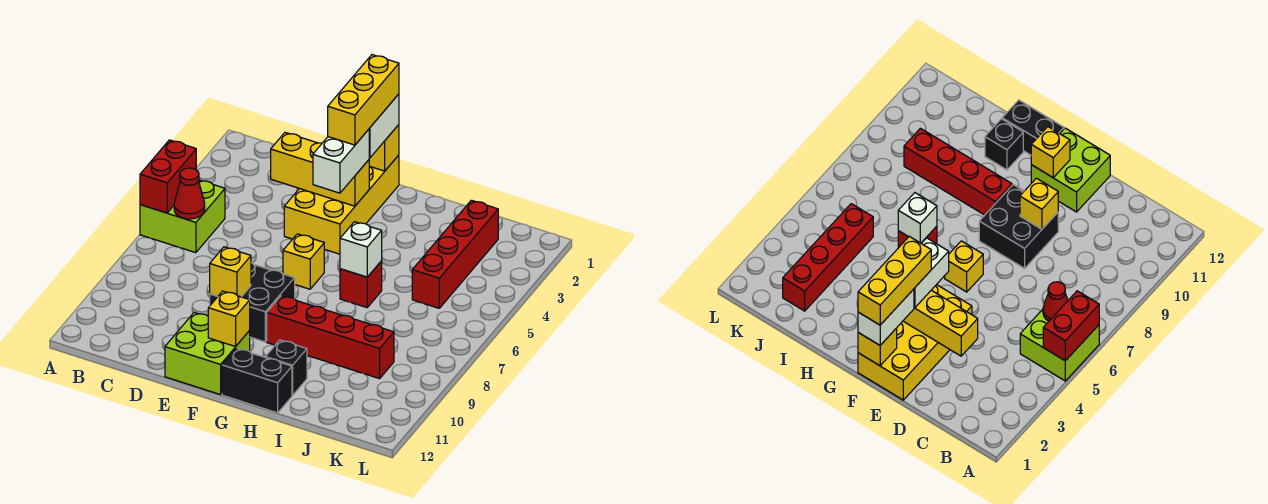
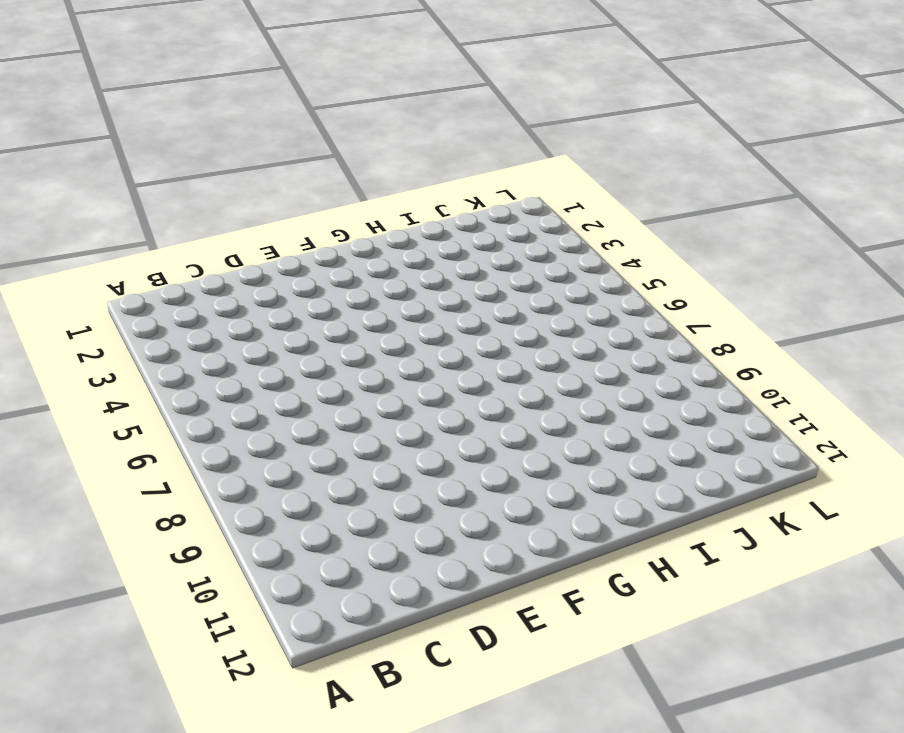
none -> lime brick A5:B6 level 1
none -> yellow brick E1:F4 level 1
none -> black brick E8:F9 level 1

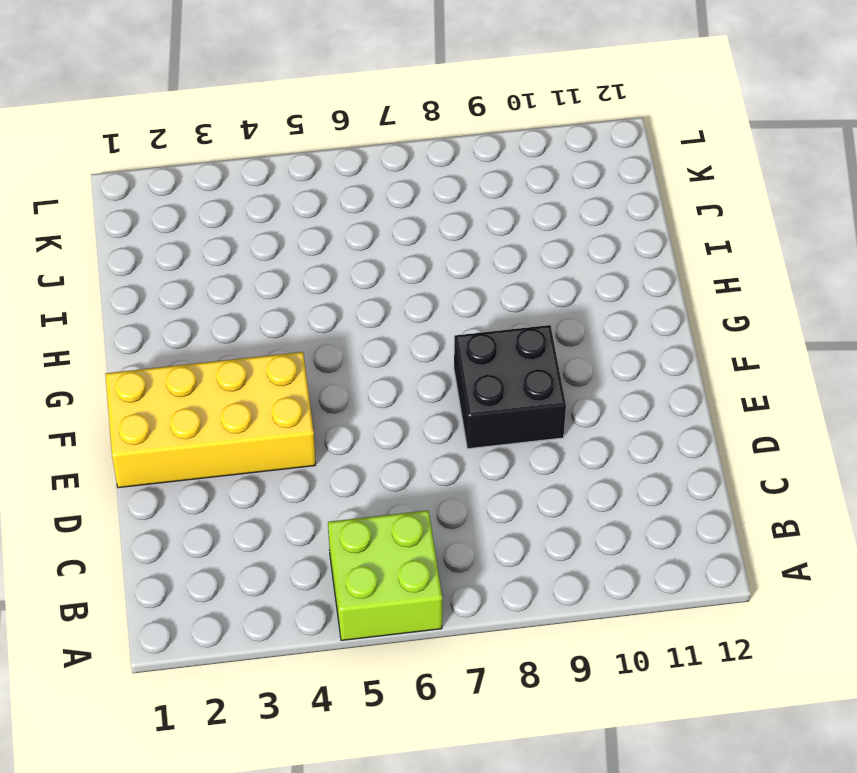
none -> lime brick E11:F12 level 1
none -> yellow brick F6 level 1
none -> red brick G9:J9 level 1

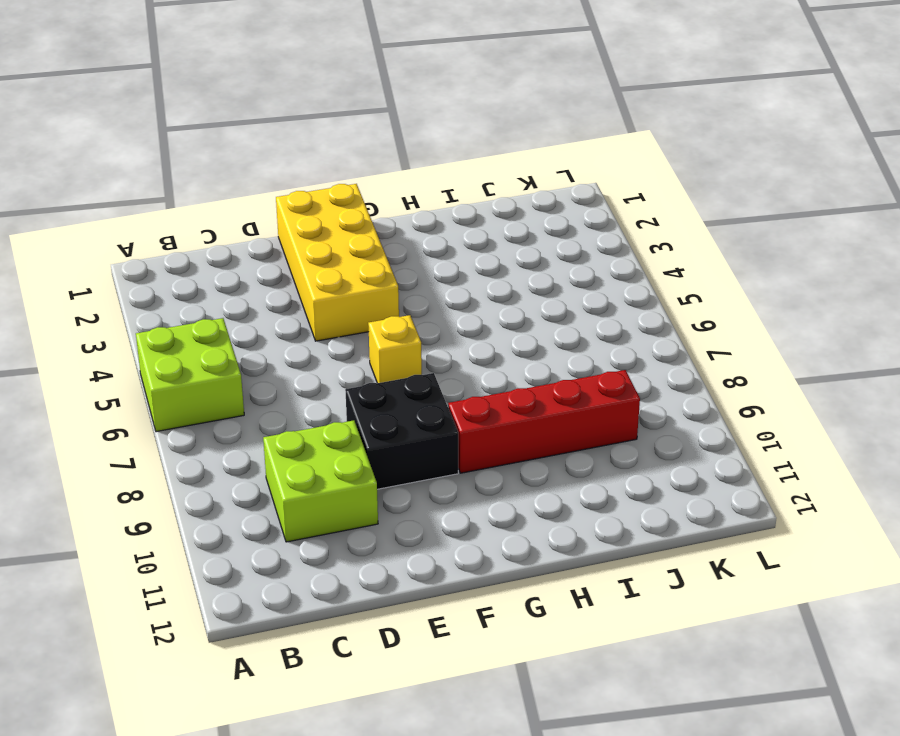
lime brick C9:D10 level 1 -> lime brick E11:F12 level 1
none -> black brick G12:H12 level 1
none -> red brick H6 level 1
none -> black brick H11 level 1

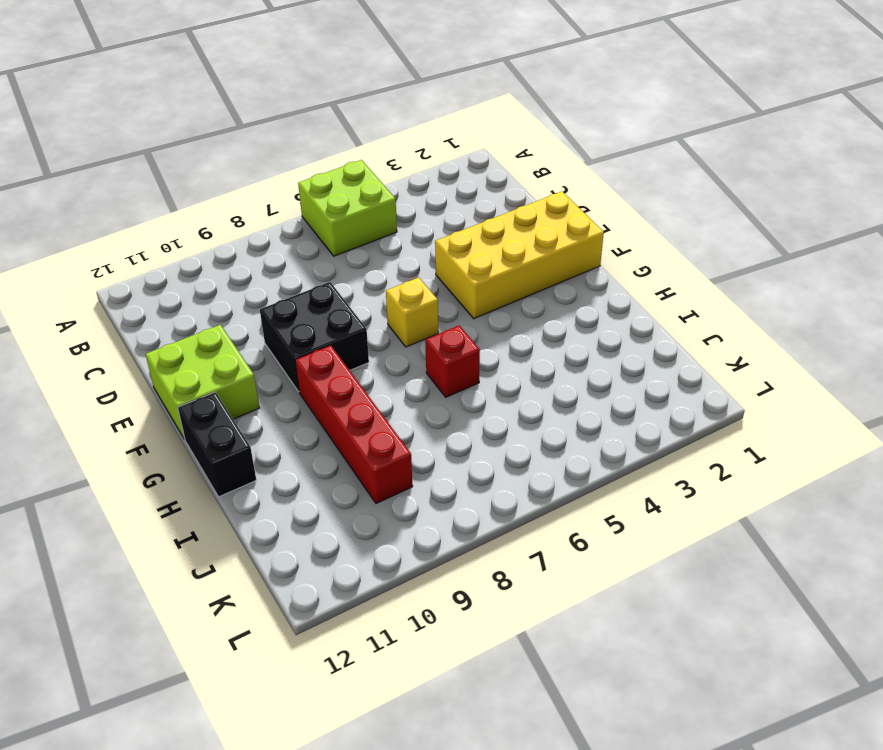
none -> black brick H11 level 1
none -> red brick J2:J5 level 1
none -> red brick A5:A6 level 2

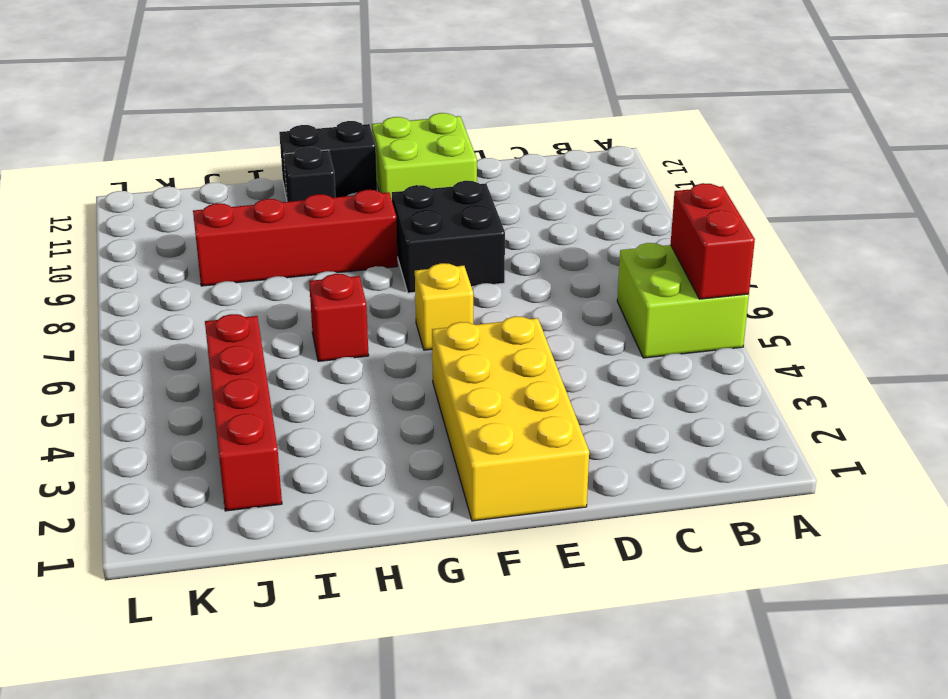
none -> red cone B6 level 2
none -> yellow brick D3:F3 level 2
none -> yellow brick E9 level 2

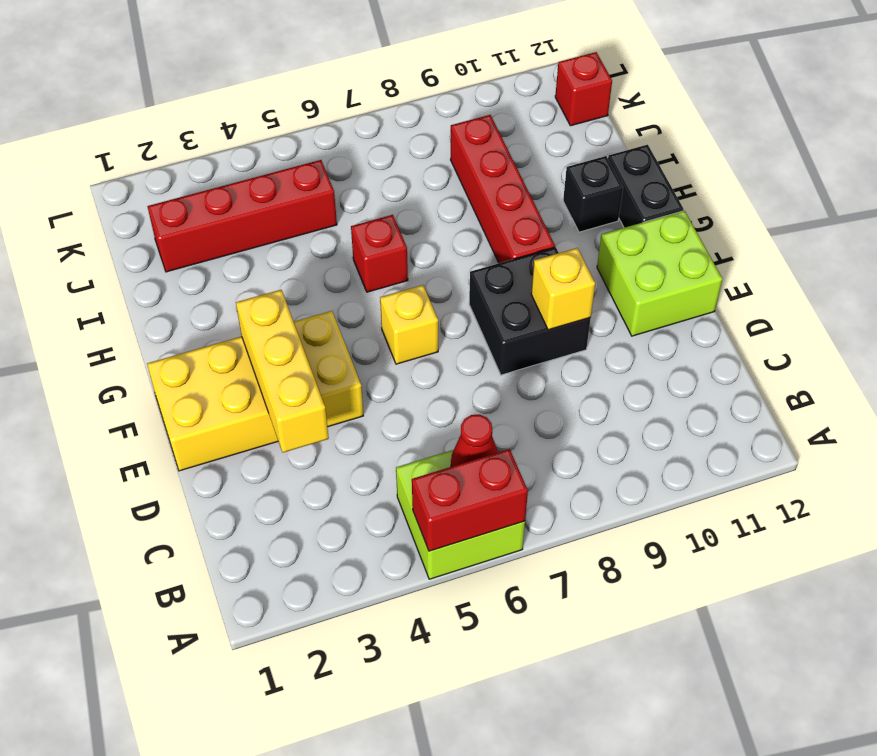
red brick K12 level 1 -> none
none -> yellow brick F1 level 2
none -> yellow brick F11 level 2
none -> white brick H6 level 2

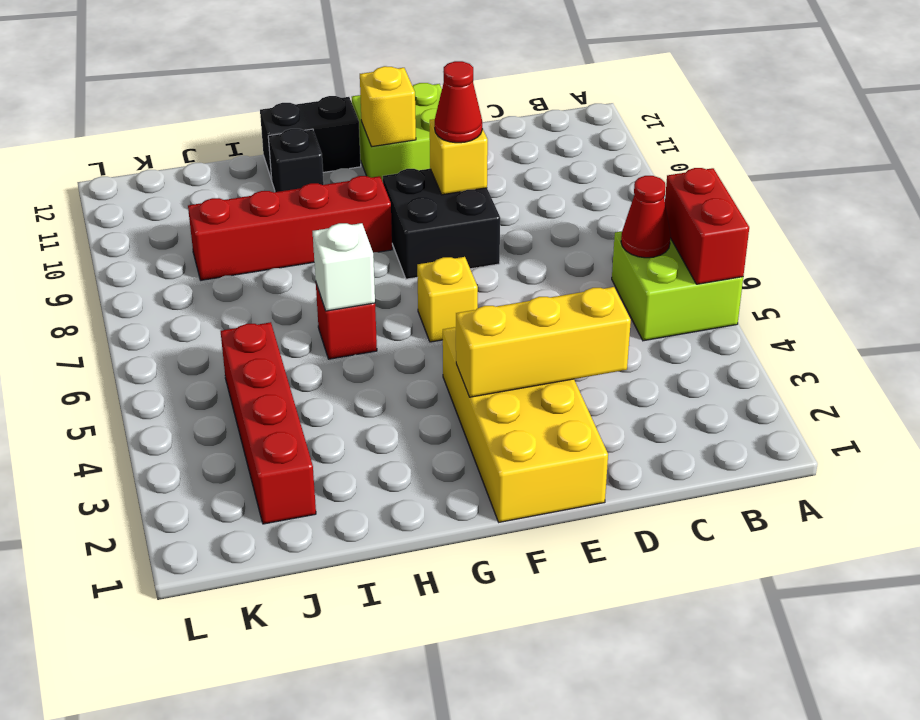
red cone E9 level 3 -> none
none -> yellow brick F1 level 2
none -> white brick F1:F2 level 3
none -> white brick F3:F4 level 3

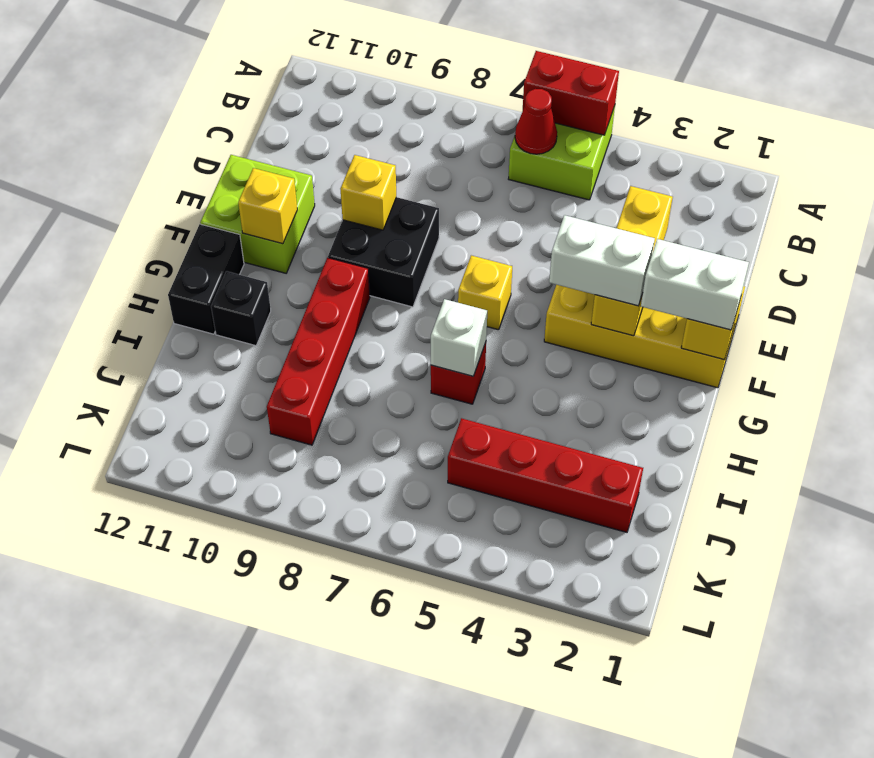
none -> yellow brick F1:F3 level 4

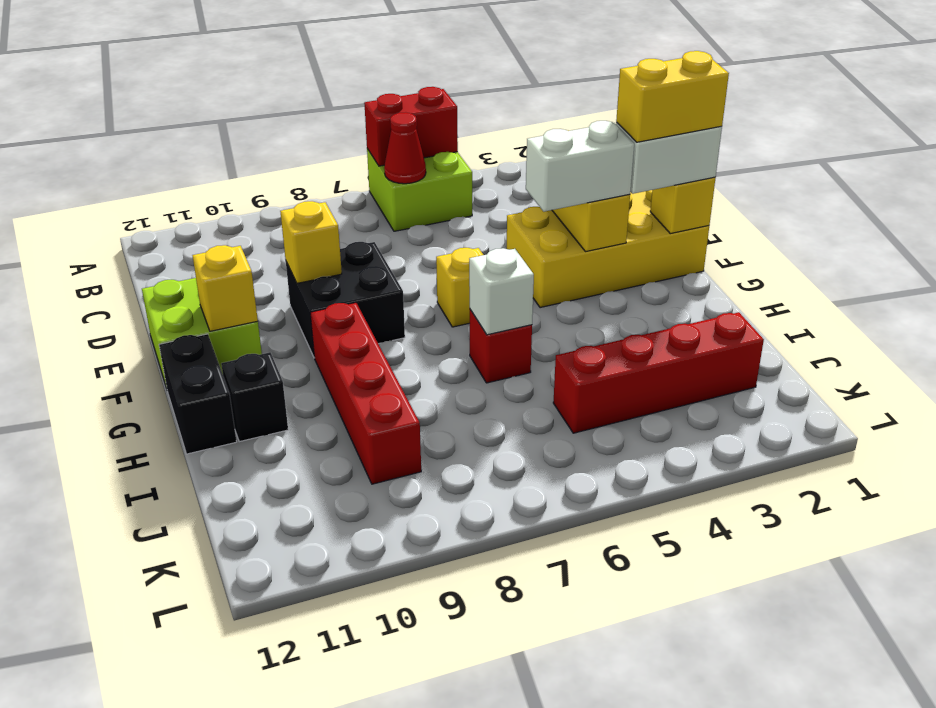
yellow brick F1:F2 level 4 -> yellow brick F1:F3 level 4

